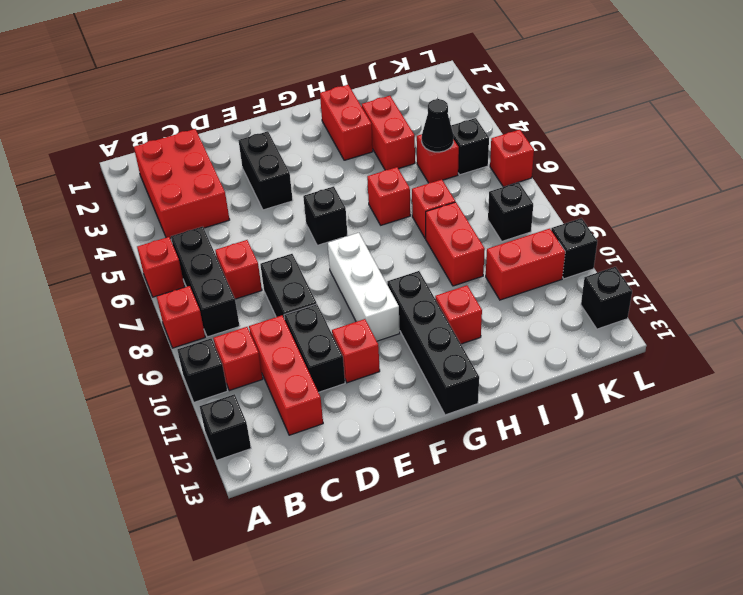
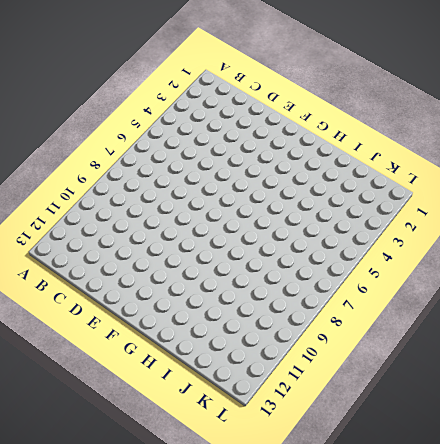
none -> red brick A6 level 1
none -> red brick A8 level 1
none -> black brick A10 level 1
none -> black brick A12 level 1

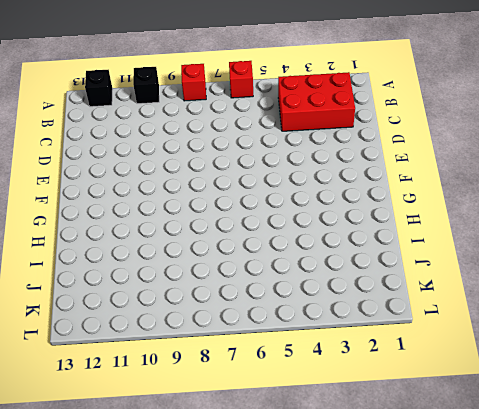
none -> black brick B6:B8 level 1
none -> red brick B10 level 1
none -> red brick C7 level 1
none -> red brick C10:C12 level 1

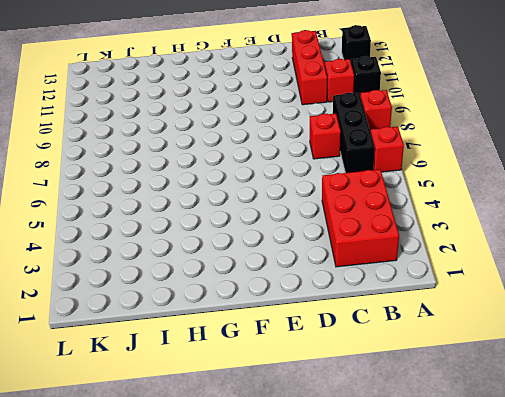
none -> black brick D8:D9 level 1
none -> black brick D10:D11 level 1
none -> black brick E3:E4 level 1
none -> red brick E11 level 1

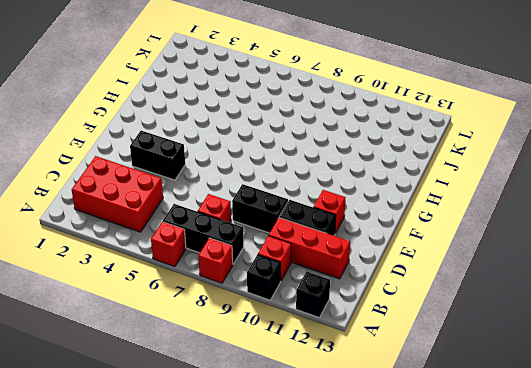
none -> black brick F6 level 1
none -> white brick F8:F10 level 1
none -> black brick G10:G13 level 1
none -> red brick H2:H3 level 1

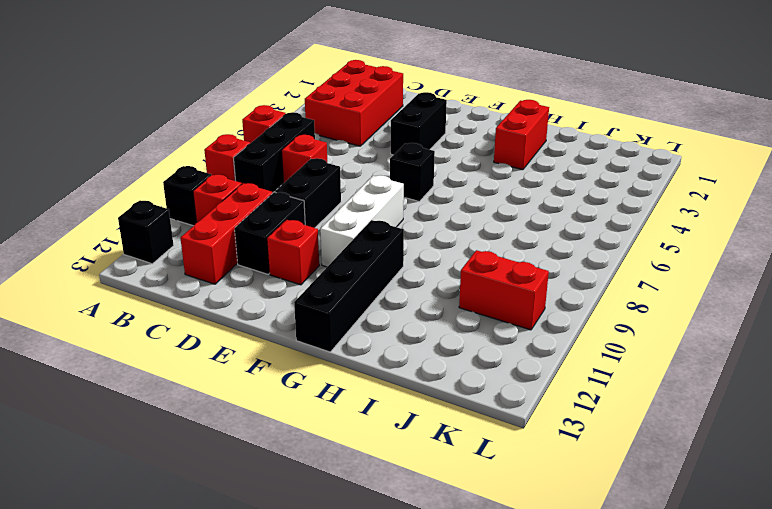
none -> red brick H6 level 1
none -> red brick H11 level 1
none -> red brick I3:I4 level 1
none -> red brick I7 level 1

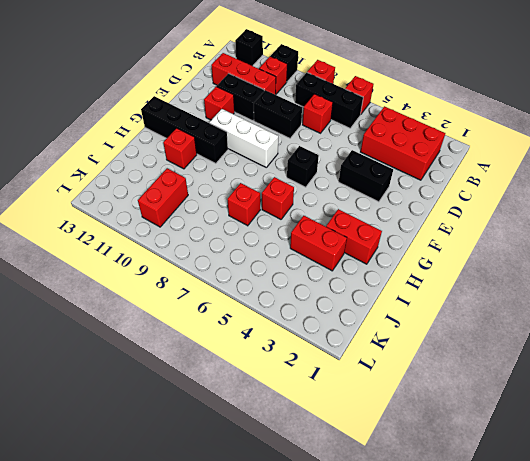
none -> red brick I8:I9 level 1
none -> red brick J5 level 1
none -> black brick K5 level 1
none -> black brick K8 level 1

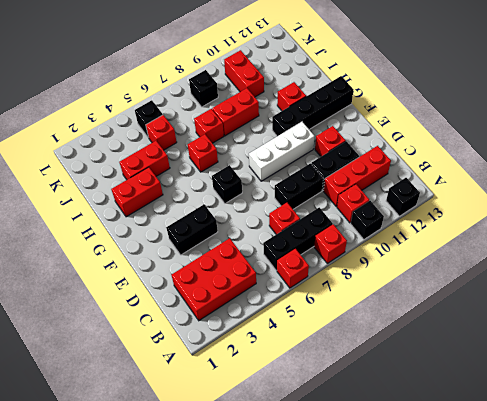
none -> red brick L6 level 1
none -> black brick L10 level 1
none -> black brick L12 level 1
none -> black cone J5 level 2

